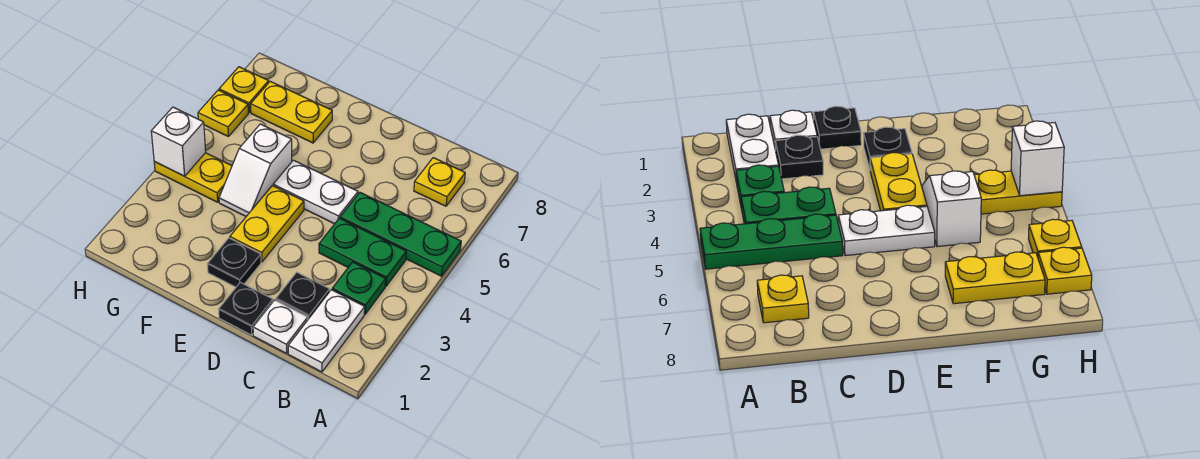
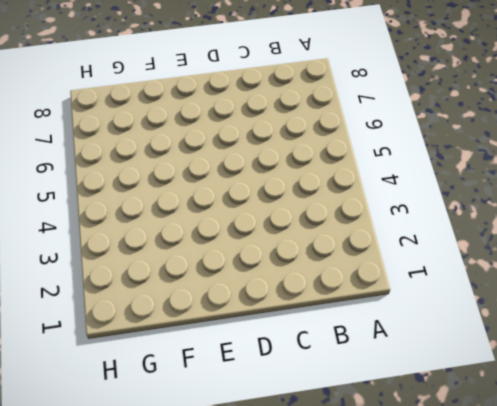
none -> green plate A5:C5 level 1
none -> white plate B1:B2 level 1
none -> green plate B3 level 1

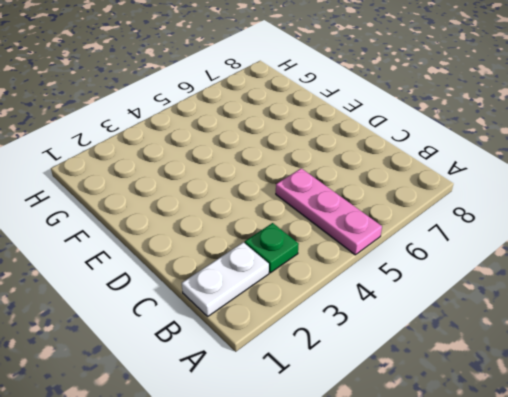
pink plate A5:C5 level 1 -> green plate A5:C5 level 1
none -> green plate B4:C4 level 1
none -> yellow plate B7 level 1
none -> white plate C1 level 1

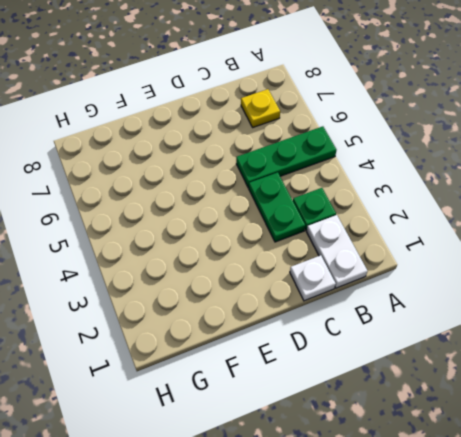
green plate C3:C4 level 1 -> green plate B4:C4 level 1
none -> black plate C2 level 1
none -> black plate D1 level 1
none -> white plate D5:E5 level 1

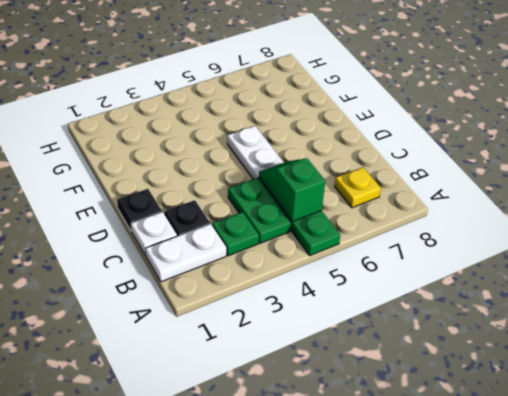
green slope B5:C5 level 2 top B -> none
none -> black plate E2 level 1
none -> yellow plate E3:E4 level 1
none -> white slope F4:F5 level 1 top 5

